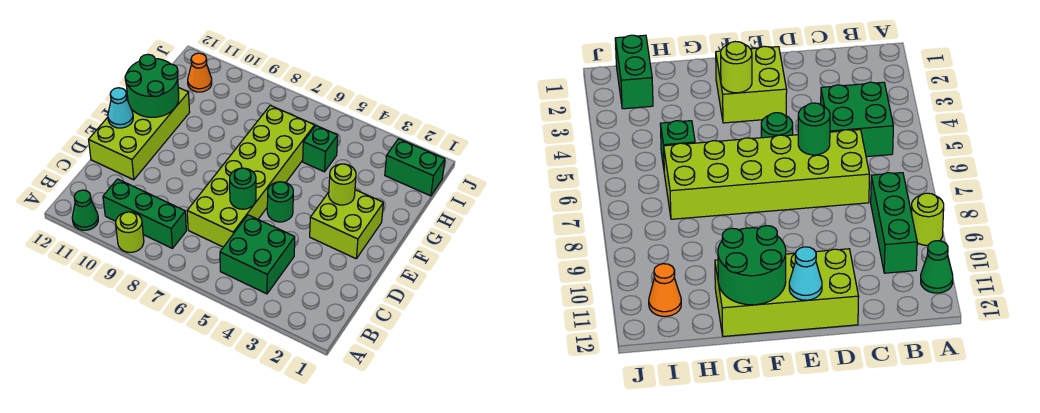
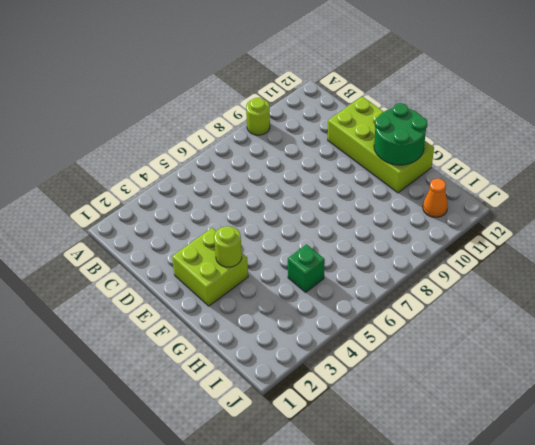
none -> green cone A11 level 1
none -> green brick B4:C5 level 1
none -> green brick B8:B10 level 1

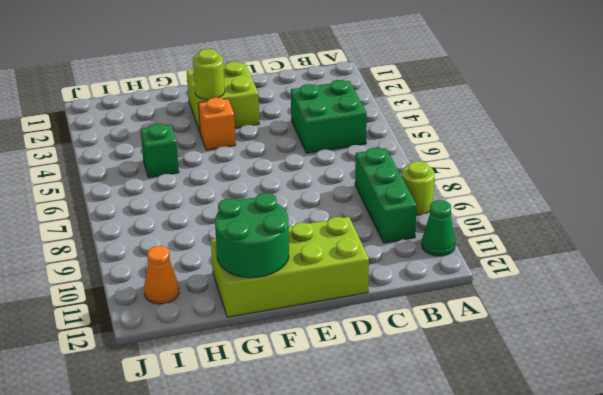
orange brick F4 level 1 -> none
none -> lime brick C6:H7 level 1
none -> green round brick E5 level 1
none -> green brick I1:I2 level 1

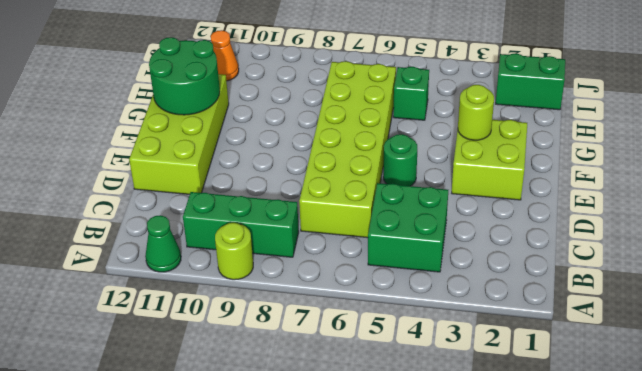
none -> green round brick D6 level 2
none -> cyan cone E12 level 2

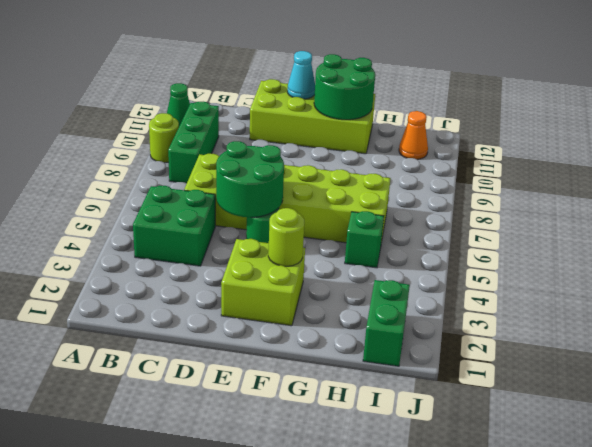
green round brick D5:E6 level 2 -> green round brick D6 level 2

